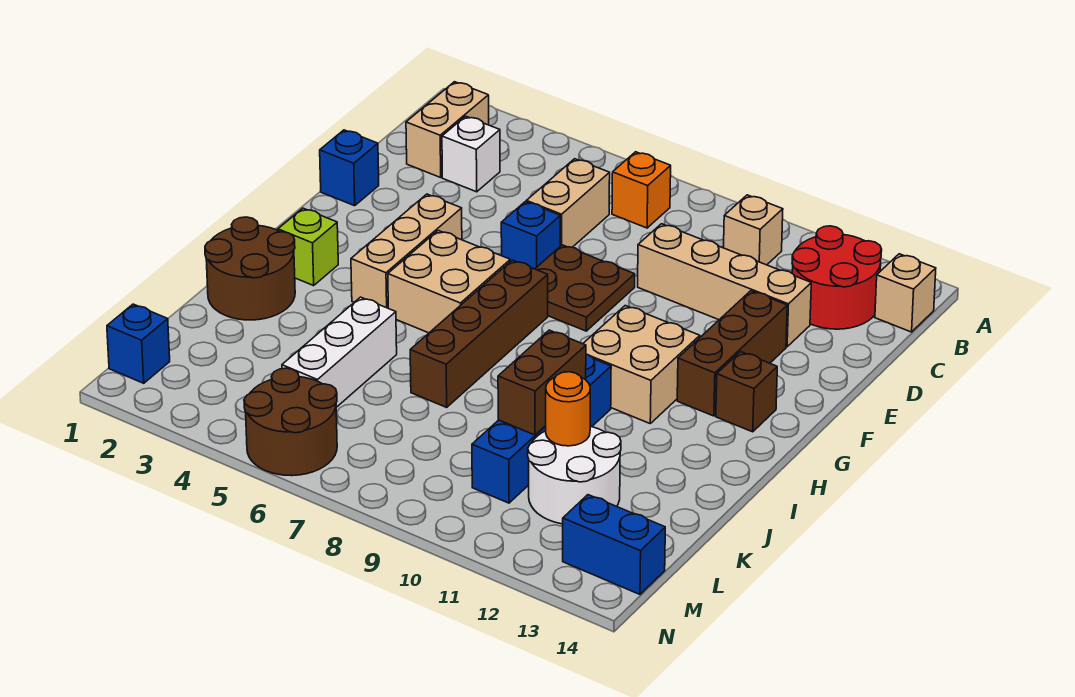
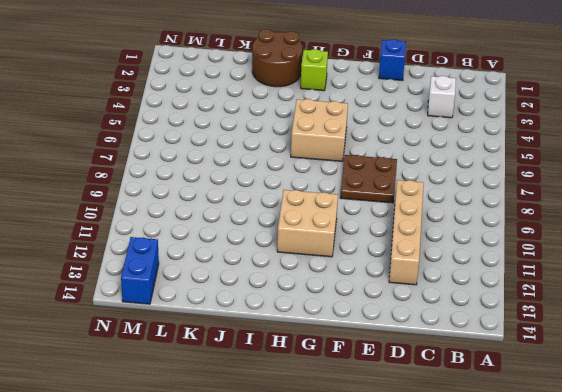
none -> tan brick B2:C2 level 1
none -> orange brick B7 level 1
none -> tan brick B10 level 1

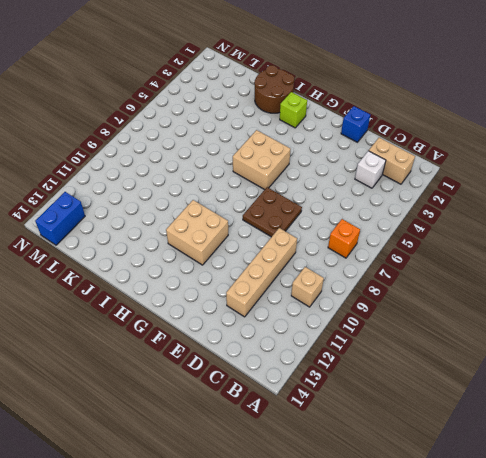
none -> red round brick B12:C13 level 1
none -> tan brick B14 level 1
none -> tan brick C6:D6 level 1

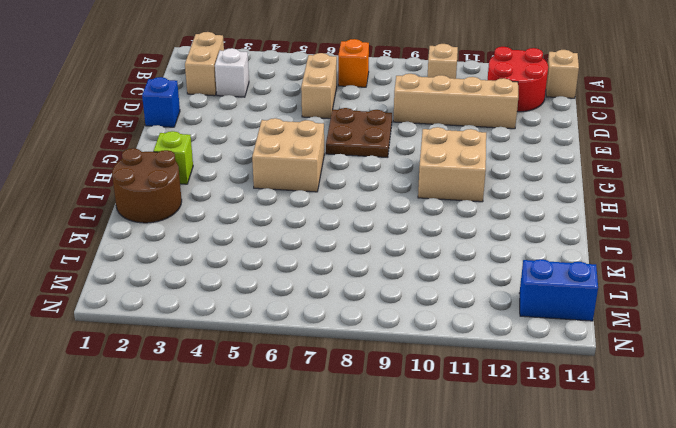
none -> blue brick E6 level 1
none -> brown brick E12:G12 level 1
none -> tan brick F4:H4 level 1

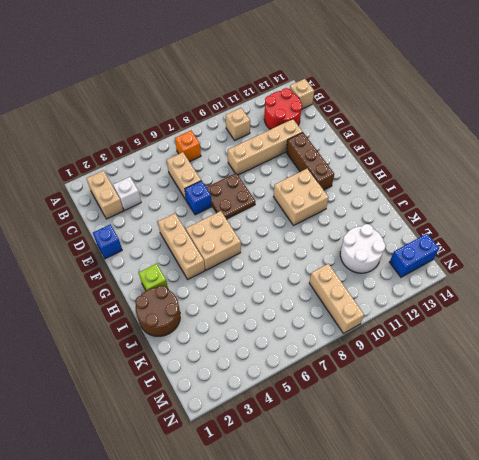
tan brick L9:N9 level 1 -> none
none -> brown brick G7:J7 level 1
none -> brown brick G13 level 1
none -> blue brick I10:L10 level 1

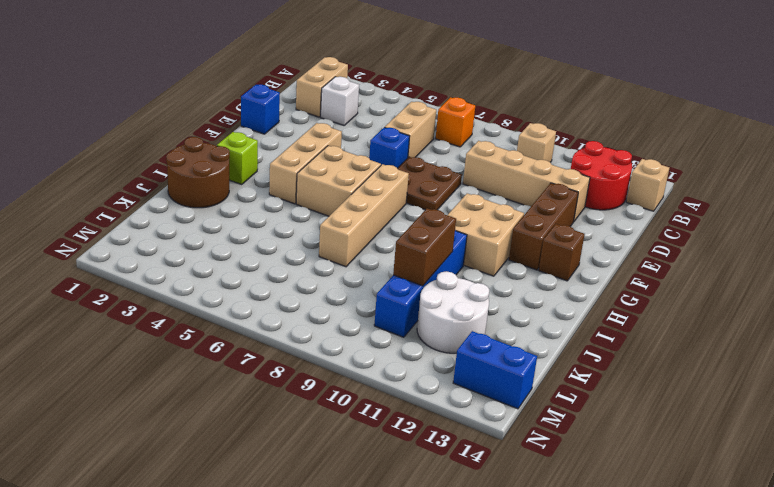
tan brick G7:J7 level 1 -> brown brick G7:J7 level 1
none -> white brick J5:L5 level 1
none -> blue brick M1 level 1
none -> brown round brick M5:N6 level 1

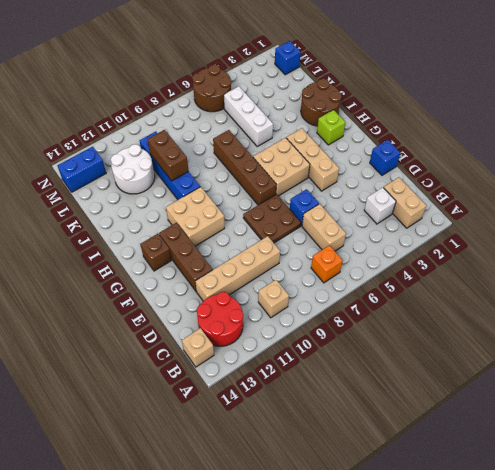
none -> orange round brick K11 level 2

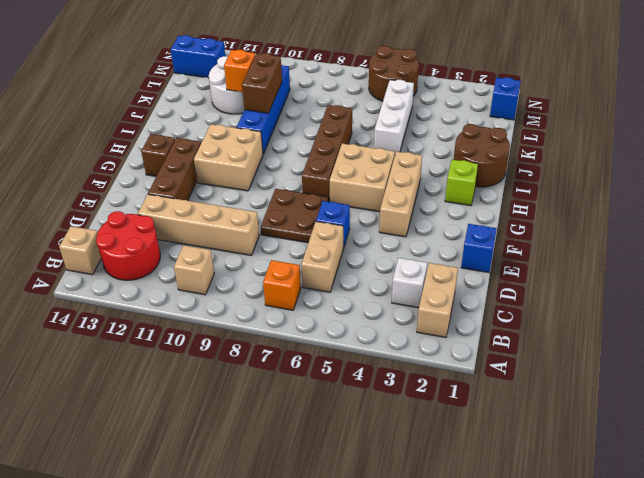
orange brick K11 level 2 -> orange round brick K11 level 2

